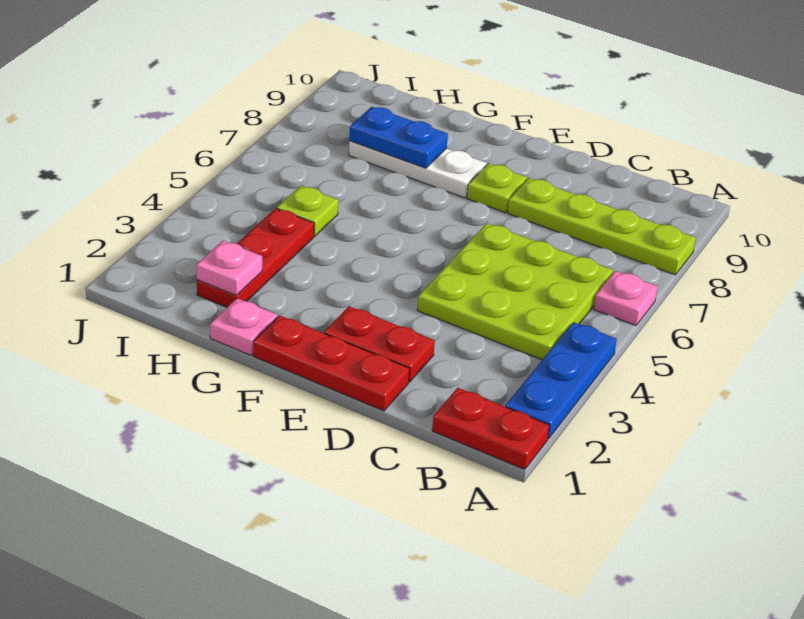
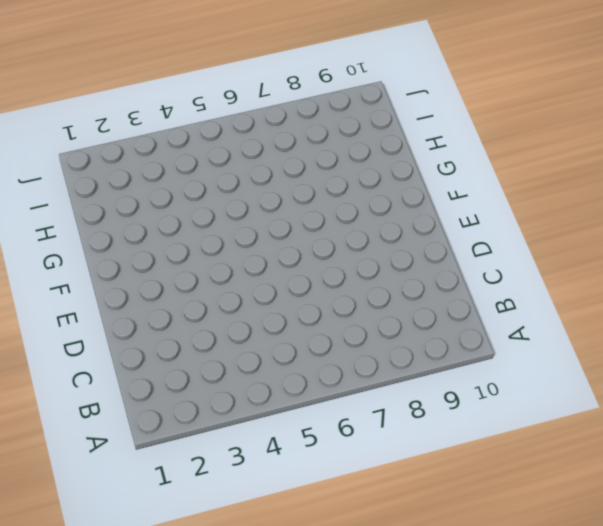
none -> red plate A1:B1 level 1
none -> blue plate A2:A4 level 1
none -> pink plate A6 level 1

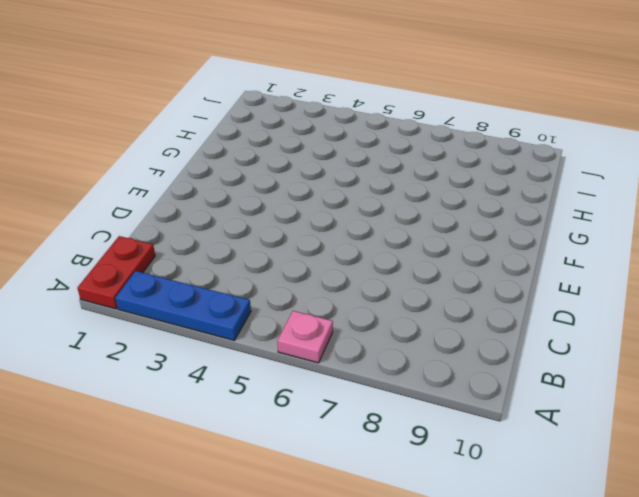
none -> lime plate A8:D8 level 1
none -> lime plate B4:D6 level 1
none -> red plate D1:F1 level 1

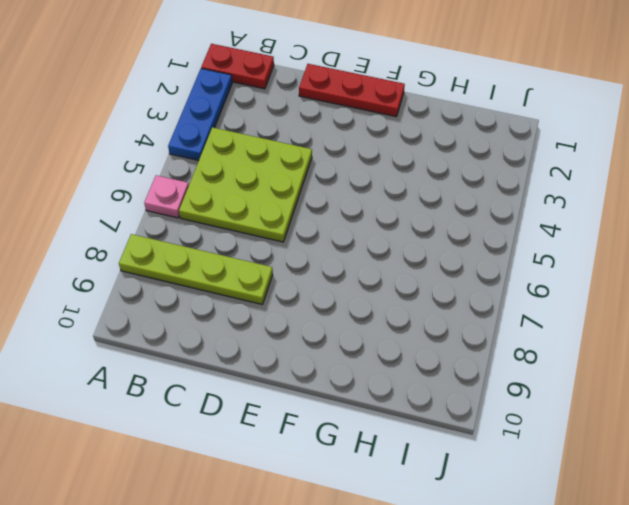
none -> red plate D2:E2 level 1
none -> lime plate E8 level 1
none -> white plate F8:H8 level 1

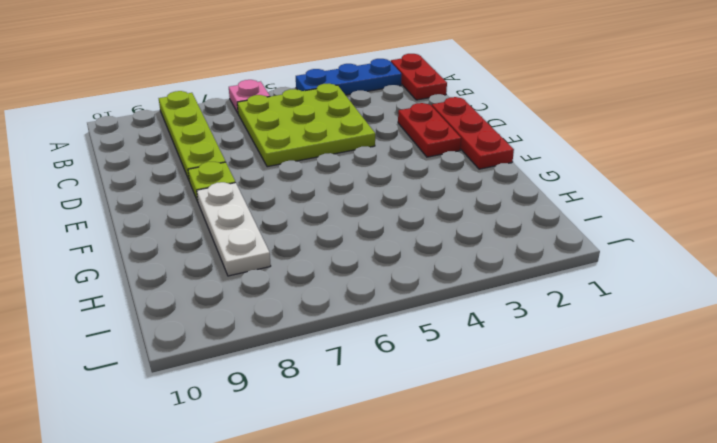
none -> pink plate G1 level 1
none -> red plate H2:H4 level 1
none -> lime plate H5 level 1

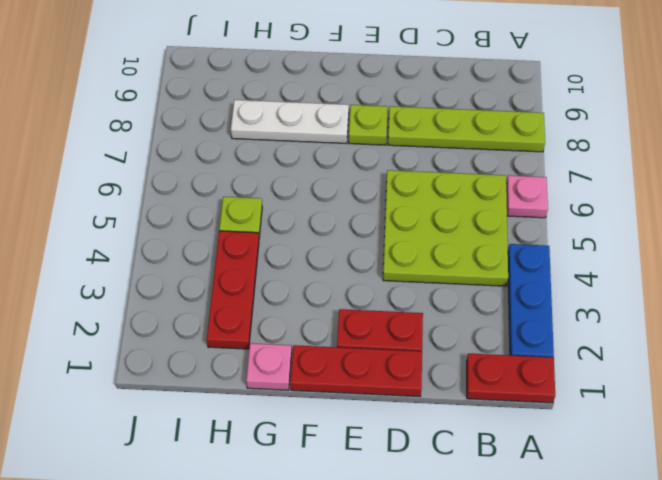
none -> blue plate G8:H8 level 2
none -> pink plate H2 level 2

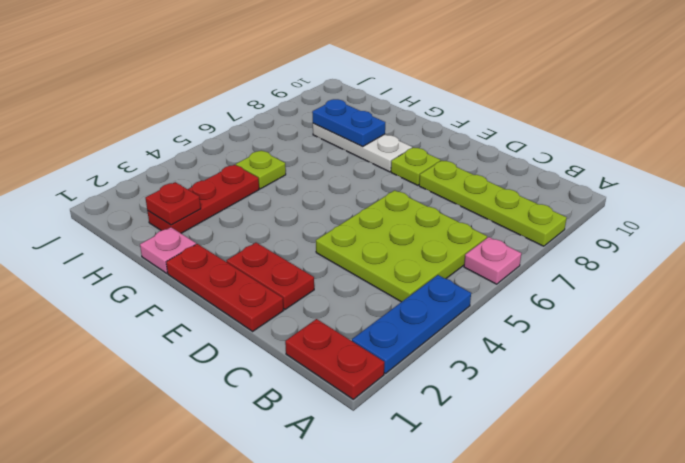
red plate H2 level 2 -> pink plate H2 level 2

